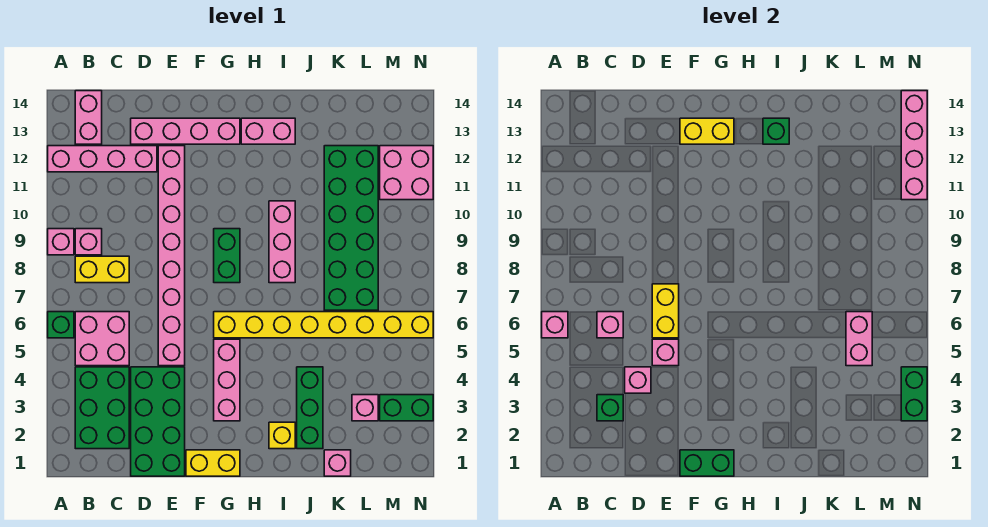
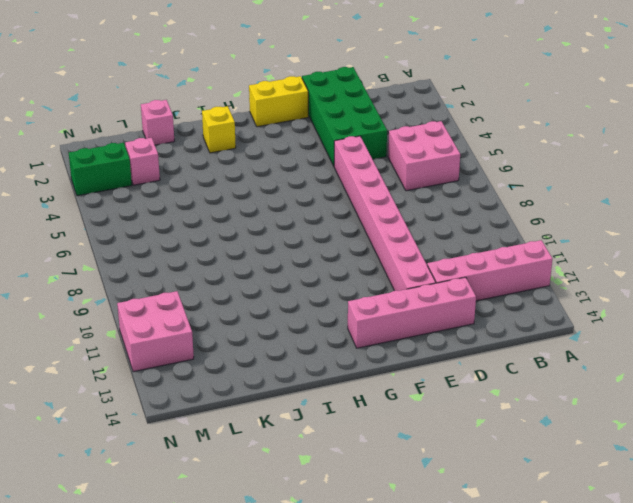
none -> green brick A6 level 1
none -> pink brick A9 level 1
none -> green brick B2:C4 level 1
none -> yellow brick B8:C8 level 1

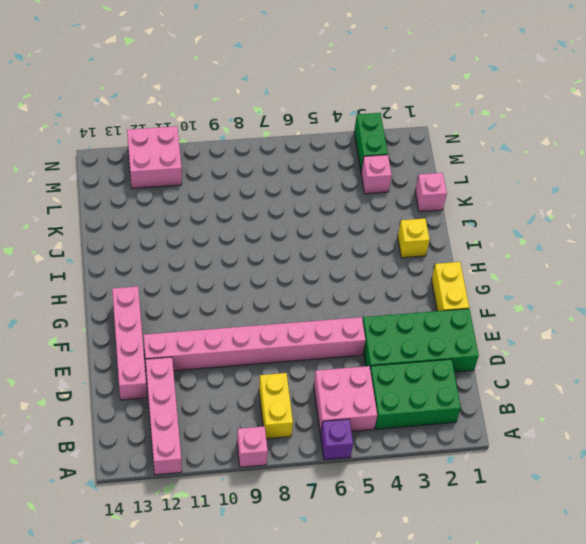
purple brick A6 level 1 -> green brick A6 level 1
none -> pink brick B9 level 1
none -> pink brick B13:B14 level 1
none -> pink brick G3:G5 level 1
none -> yellow brick G6:N6 level 1

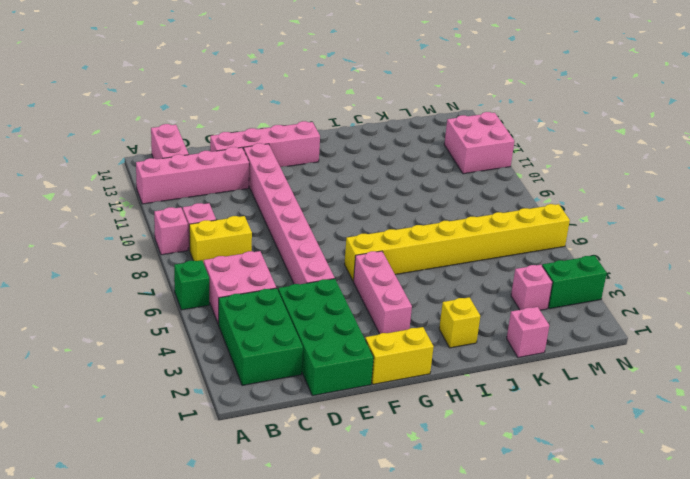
none -> green brick G8:G9 level 1
none -> pink brick H13:I13 level 1
none -> pink brick I8:I10 level 1
none -> green brick J2:J4 level 1

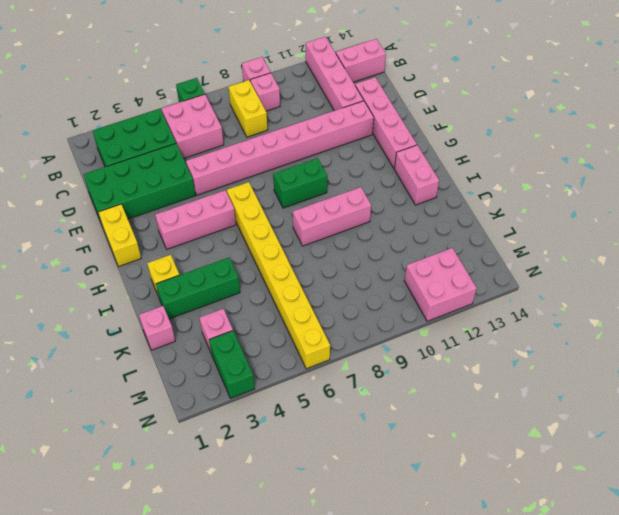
none -> green brick K7:L12 level 1
none -> pink brick A6 level 2
none -> green brick C3 level 2
none -> pink brick C6 level 2

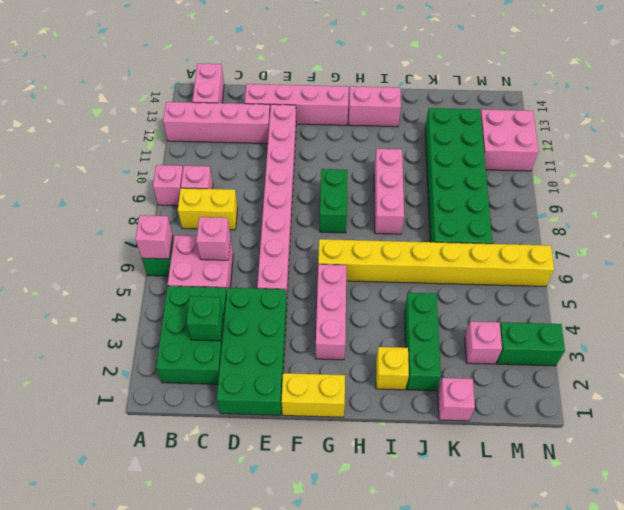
none -> pink brick D4 level 2
none -> pink brick E5 level 2
none -> yellow brick E6:E7 level 2
none -> green brick F1:G1 level 2

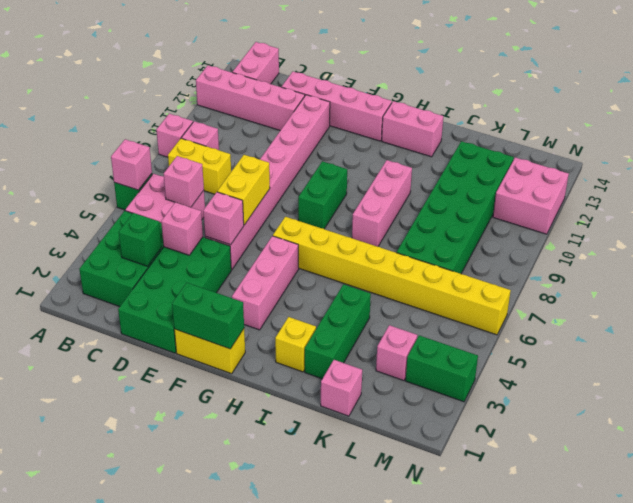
none -> yellow brick F13:G13 level 2
none -> green brick I13 level 2
none -> pink brick L5:L6 level 2
none -> green brick N3:N4 level 2

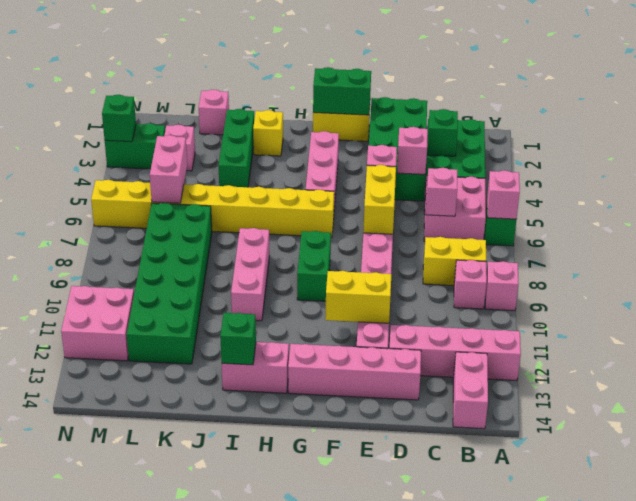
yellow brick E11:F11 level 2 -> yellow brick F13:G13 level 2
green brick N3 level 2 -> green brick N3:N4 level 2
none -> pink brick N11:N14 level 2

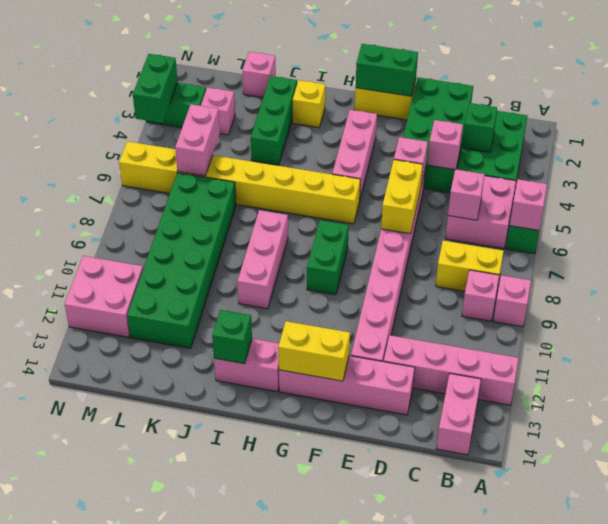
none -> pink brick N11:N14 level 2

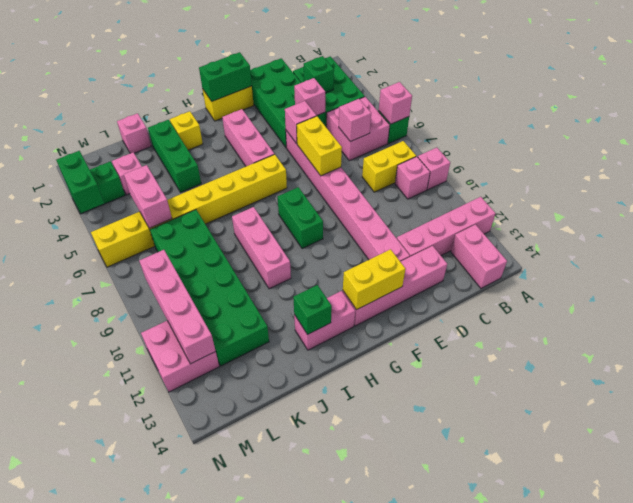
pink brick M9:M12 level 2 -> pink brick N11:N14 level 2

